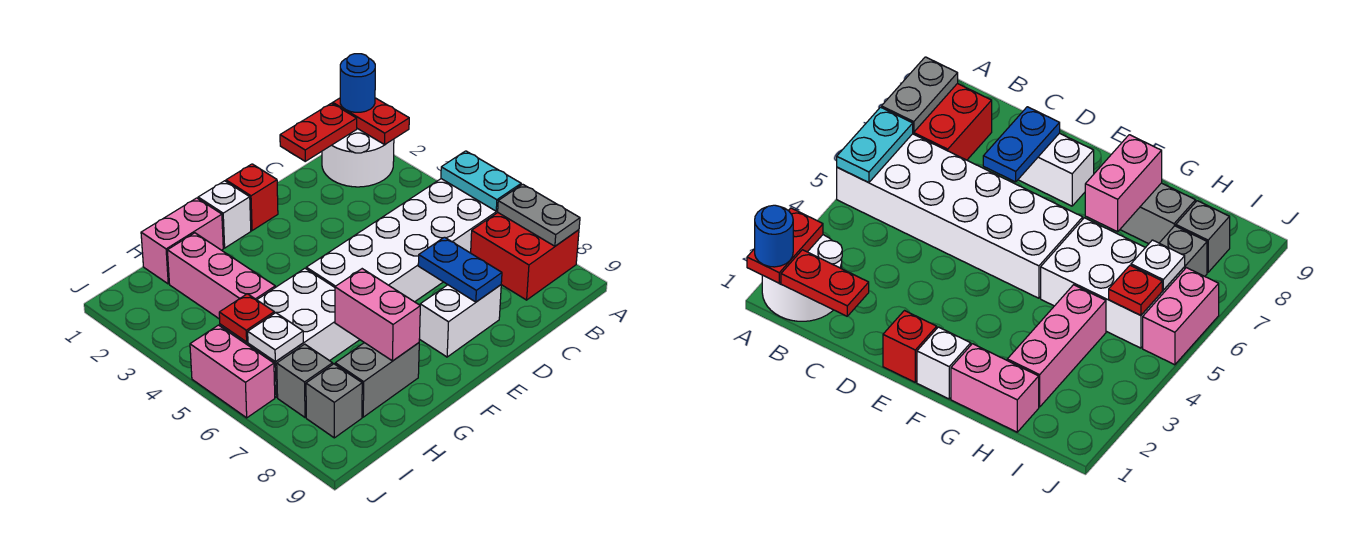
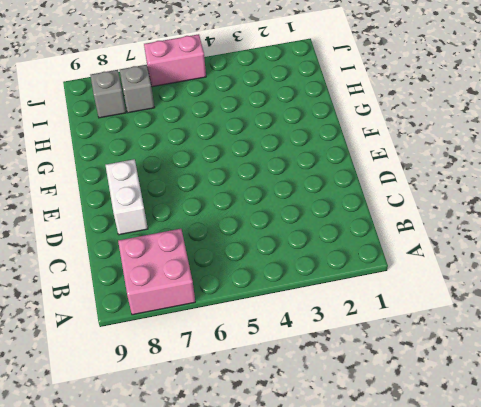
pink brick A7:B8 level 1 -> red brick A7:B8 level 1
none -> white round brick A1:B2 level 1
none -> white brick A5:F6 level 1
none -> red brick E1 level 1

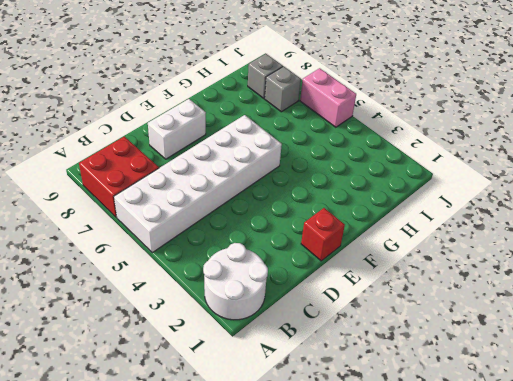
none -> white brick F1 level 1
none -> pink brick G1:H1 level 1
none -> white brick G5:I6 level 1

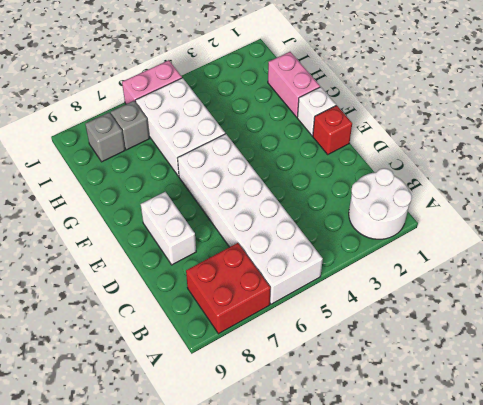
none -> grey brick G8:H8 level 1
none -> pink brick H2:H4 level 1
none -> red plate A1:A2 level 2

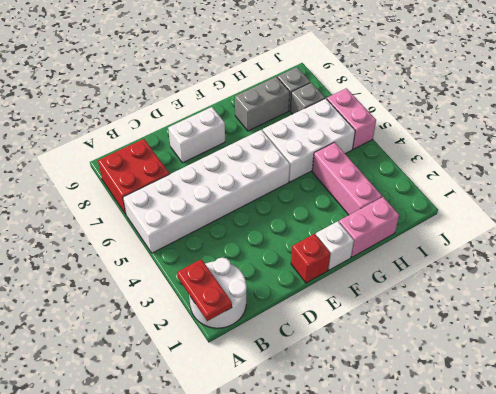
none -> cyan plate A5:A6 level 2
none -> grey plate A7:A8 level 2
none -> red plate B1:C1 level 2

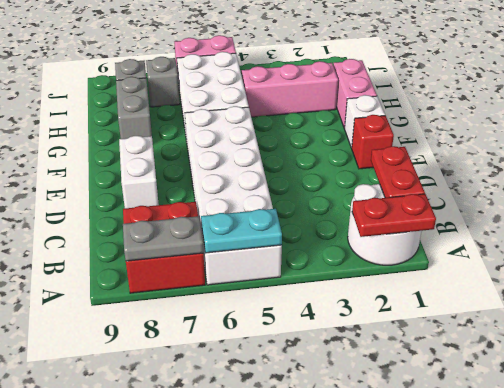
none -> blue plate D7:D8 level 2
none -> pink brick G7:G8 level 2
none -> red plate I5 level 2

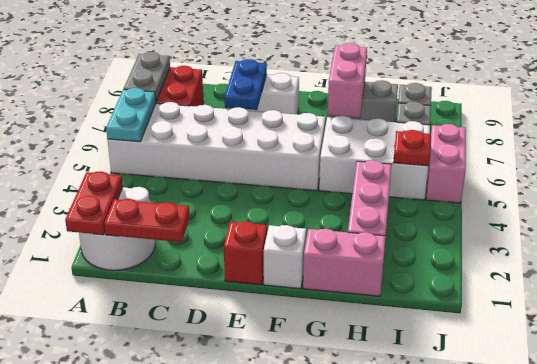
none -> white plate I6 level 2
none -> blue round brick A1 level 3

